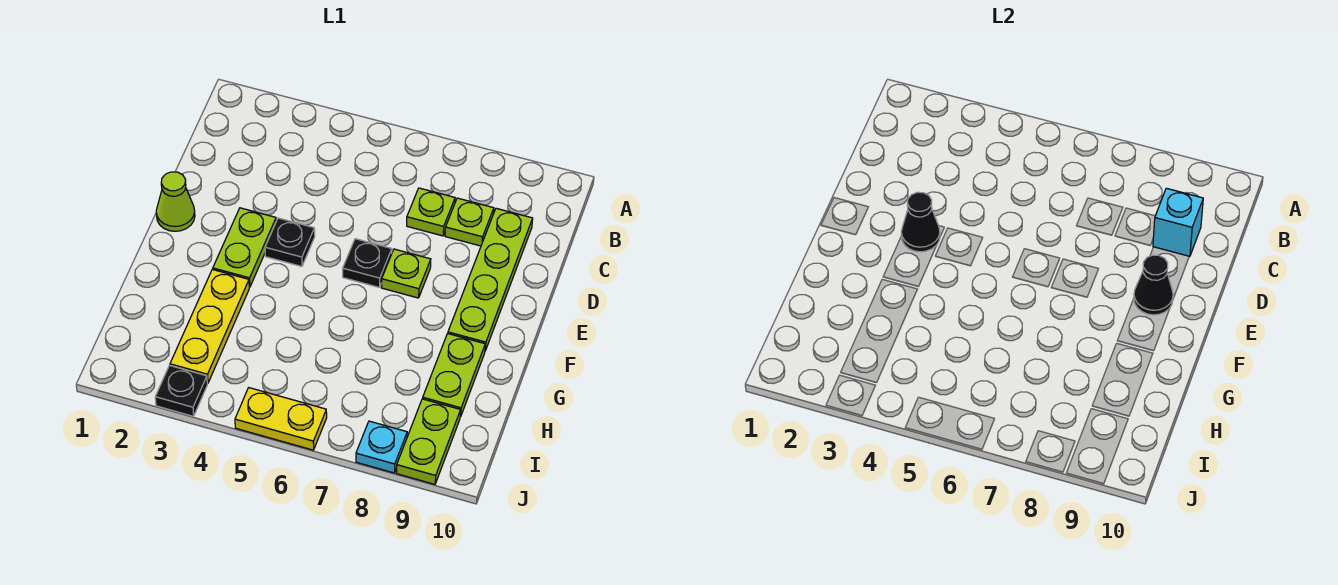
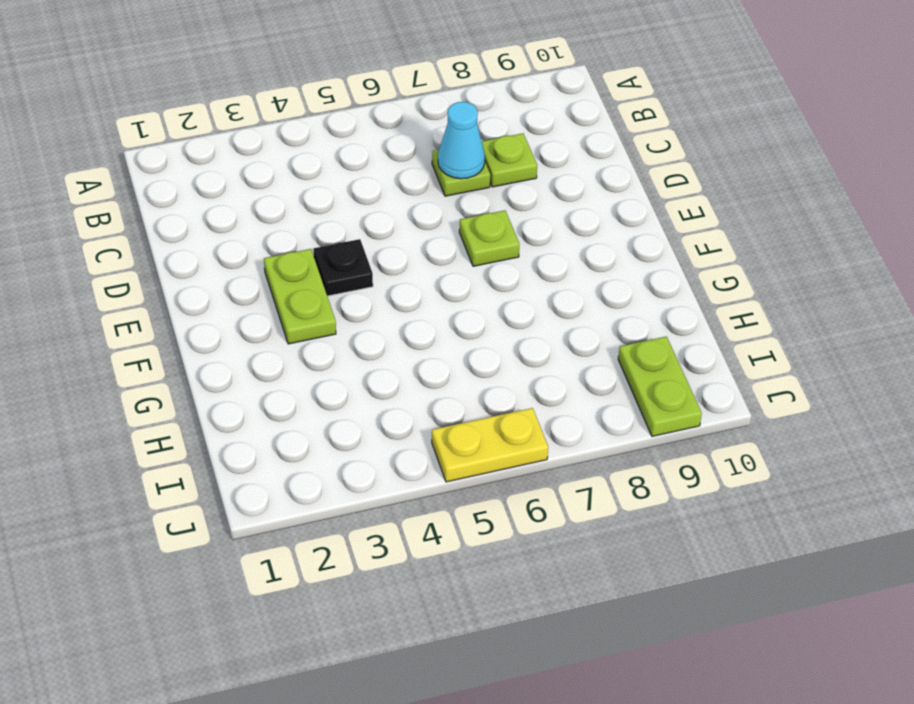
cyan cone C7 level 2 -> none
none -> lime plate C9:F9 level 1
none -> lime cone E1 level 1
none -> black plate E6 level 1

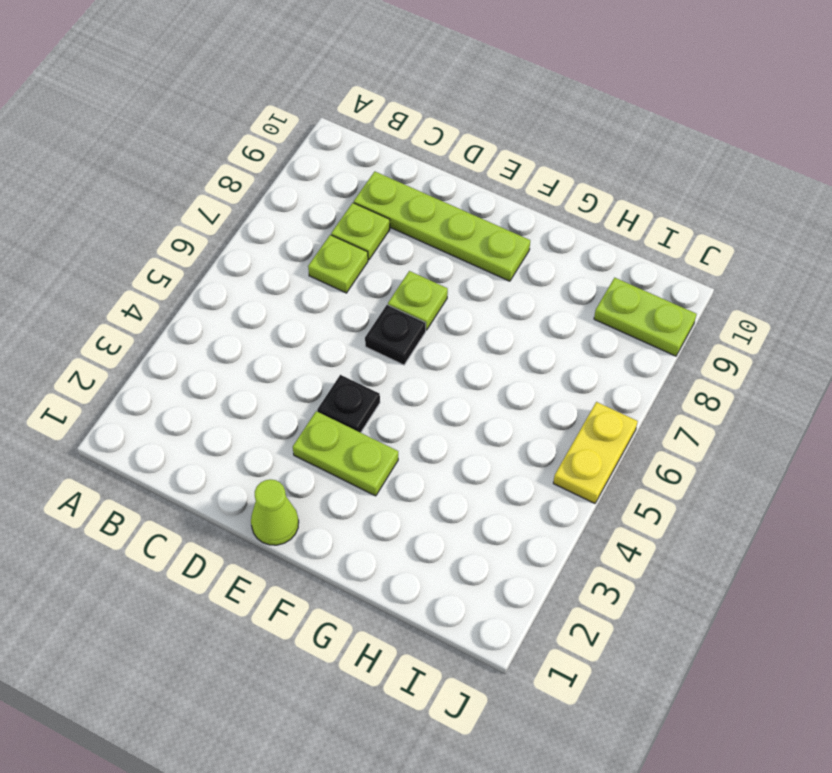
none -> yellow plate G3:I3 level 1
none -> lime plate G9:H9 level 1
none -> black plate J3 level 1

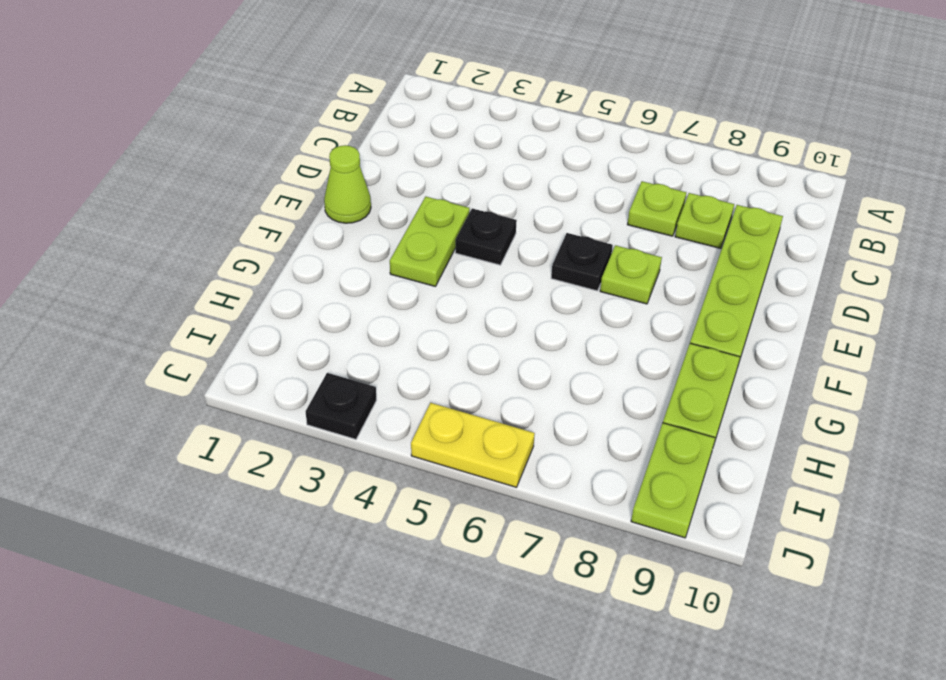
none -> yellow plate G3:I3 level 1
none -> cyan plate J8 level 1
none -> cyan brick C9 level 2

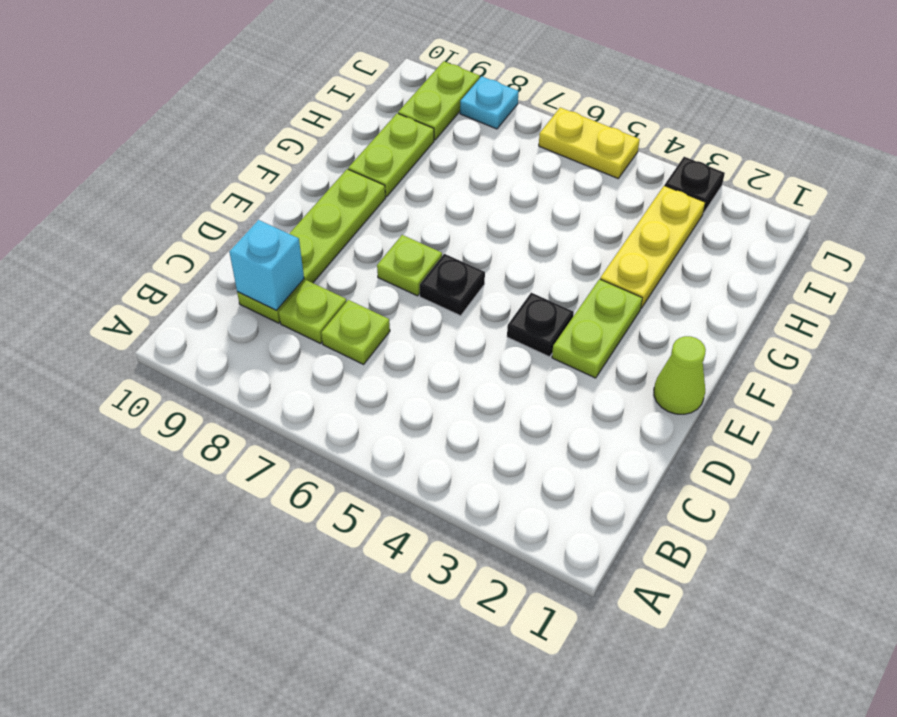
none -> black cone E3 level 2
none -> black cone E9 level 2

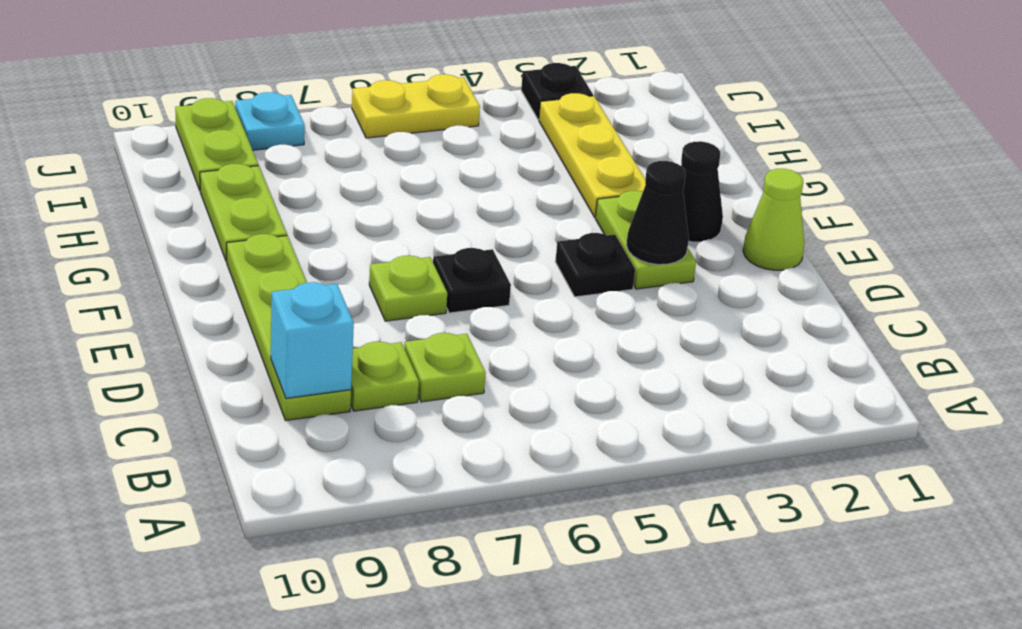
black cone F2 level 1 -> black cone E9 level 2

